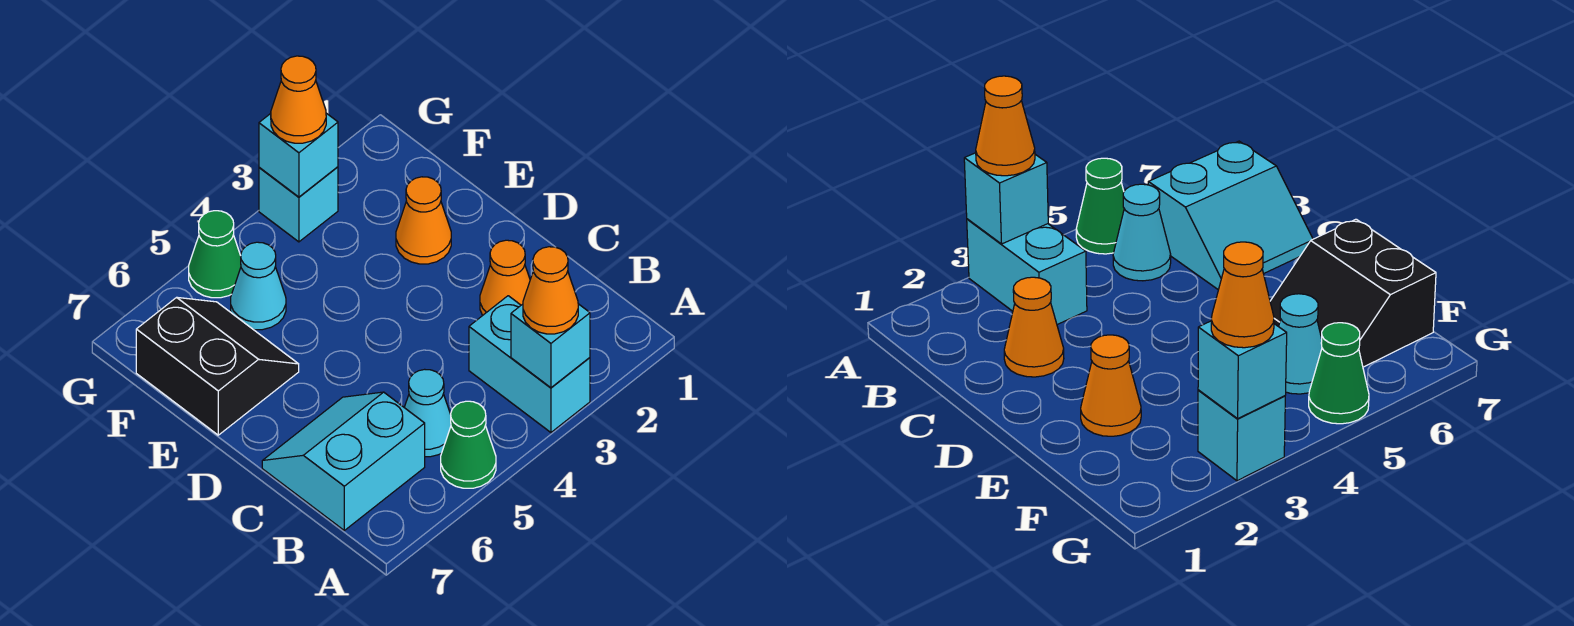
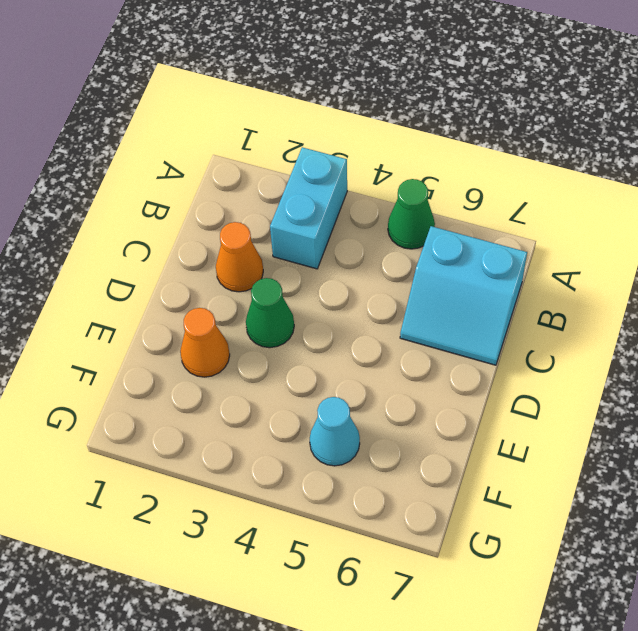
green cone D3 level 1 -> green cone G5 level 1
none -> cyan cone B5 level 1
none -> black slope E6:F7 level 1 top 7
none -> cyan brick G3 level 1

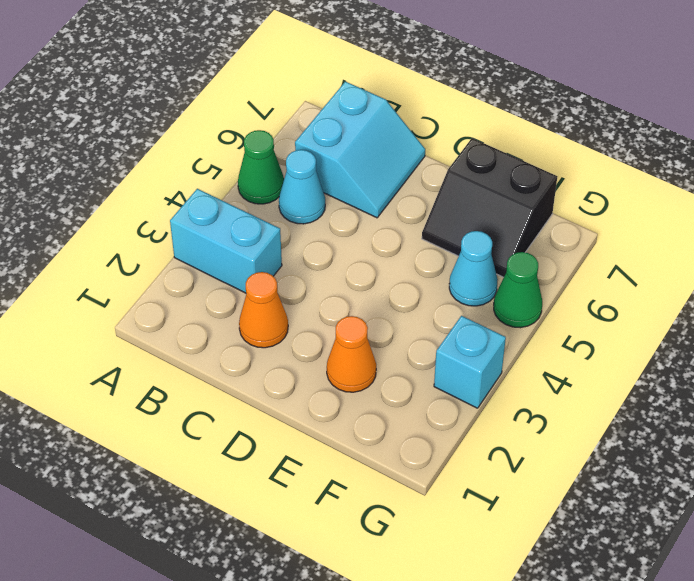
none -> cyan brick A3 level 2
none -> cyan brick G3 level 2
none -> orange cone A3 level 3

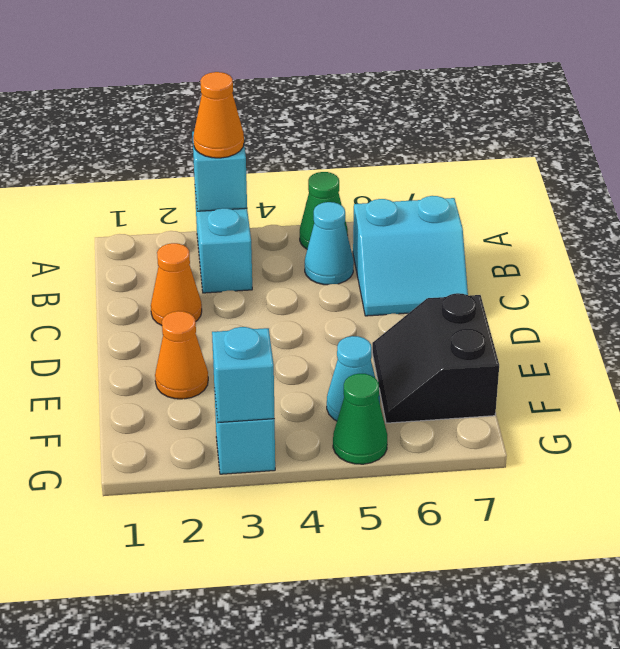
none -> orange cone G3 level 3

